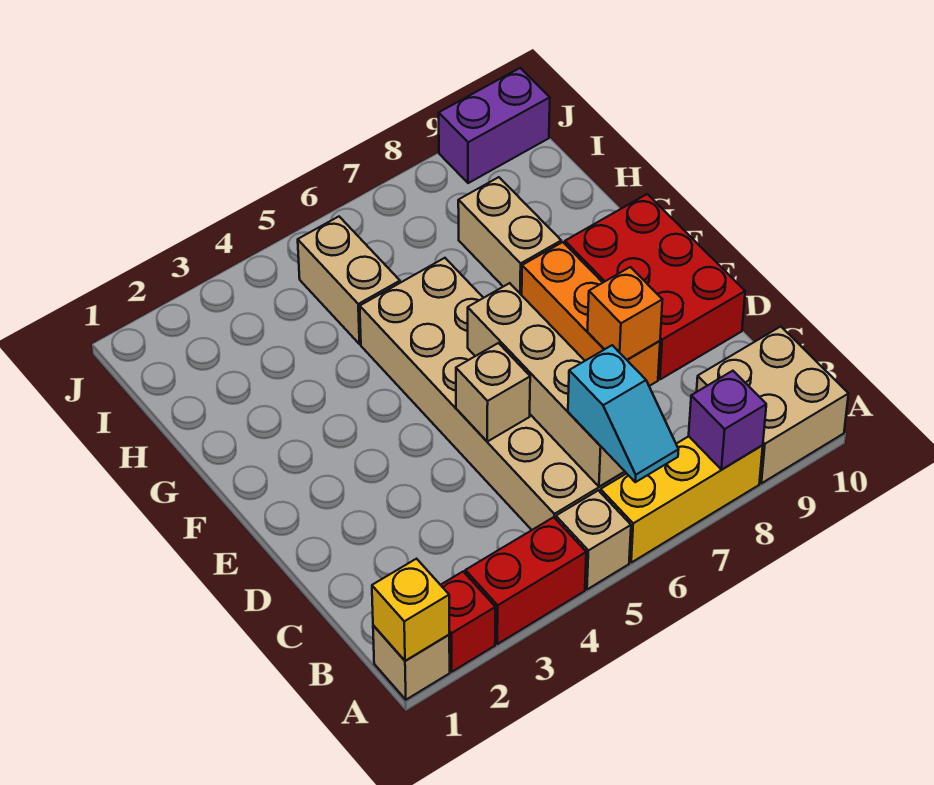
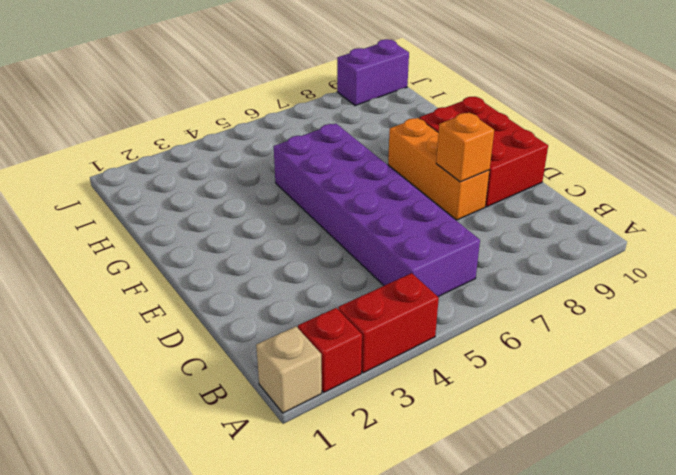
purple brick B5:G6 level 1 -> tan brick B5:G6 level 1
none -> tan brick A5 level 1
none -> yellow brick A6:A8 level 1
none -> tan brick A9:B10 level 1

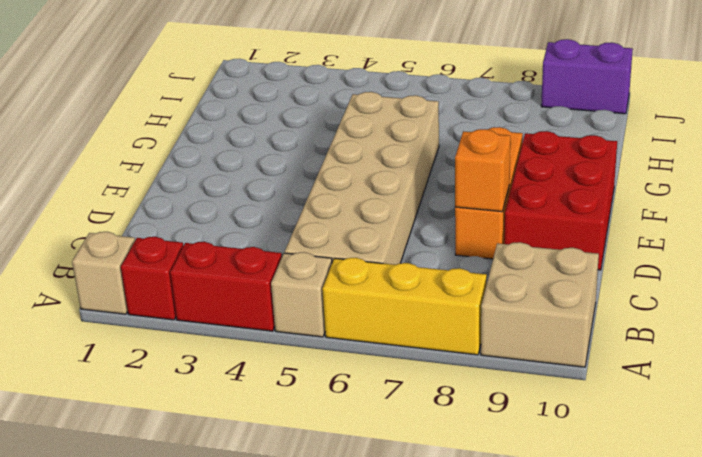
none -> tan brick G8:H8 level 1
none -> tan brick H5:I5 level 1
none -> yellow brick A1 level 2

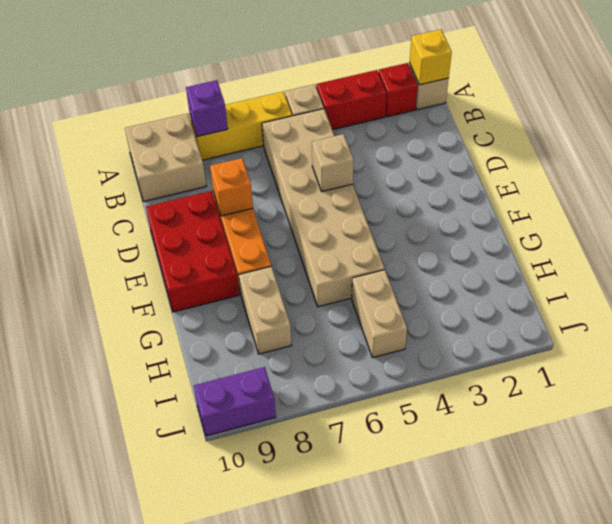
none -> tan brick B6:E6 level 2
none -> cyan slope A6:B6 level 3 top B

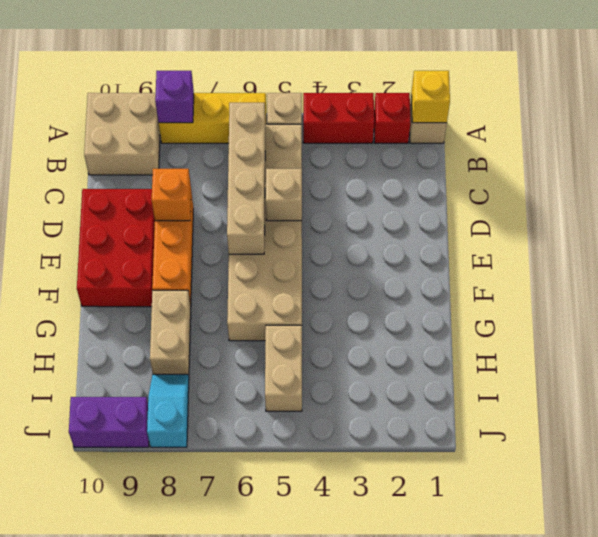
cyan slope I8:J8 level 1 top J -> cyan slope A6:B6 level 3 top B

